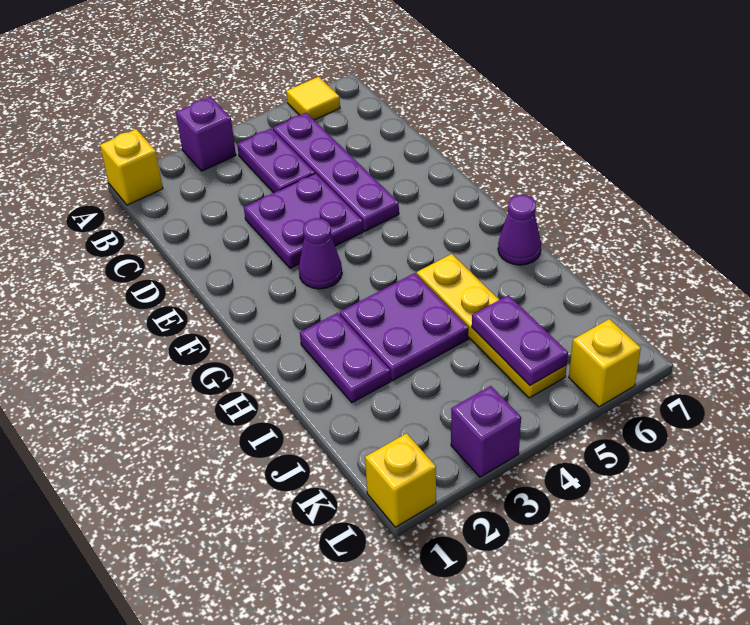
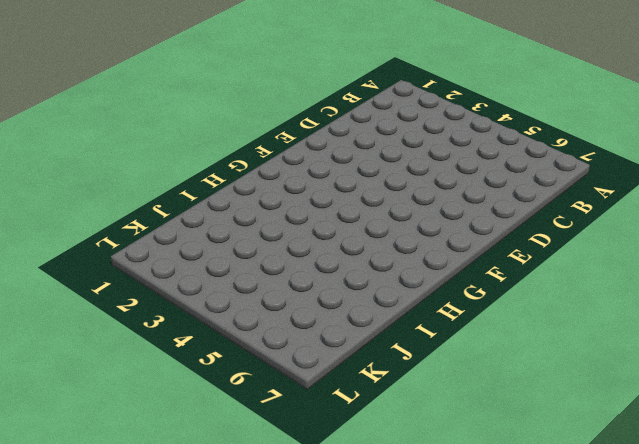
none -> yellow brick A1 level 1
none -> purple brick A3 level 1
none -> yellow tile A6 level 1

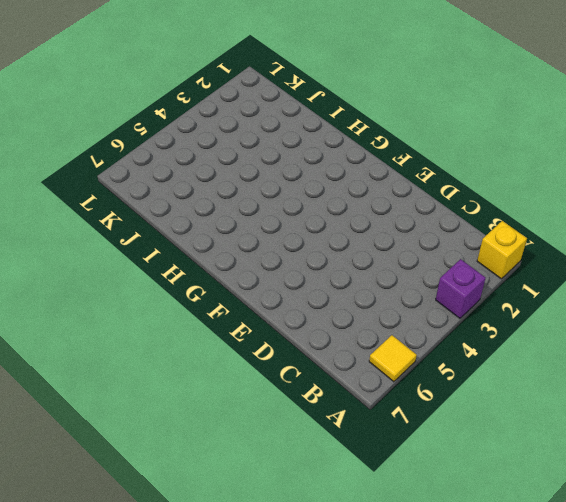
none -> purple plate B4:C4 level 1
none -> purple plate B5:E5 level 1
none -> purple plate D3:E4 level 1

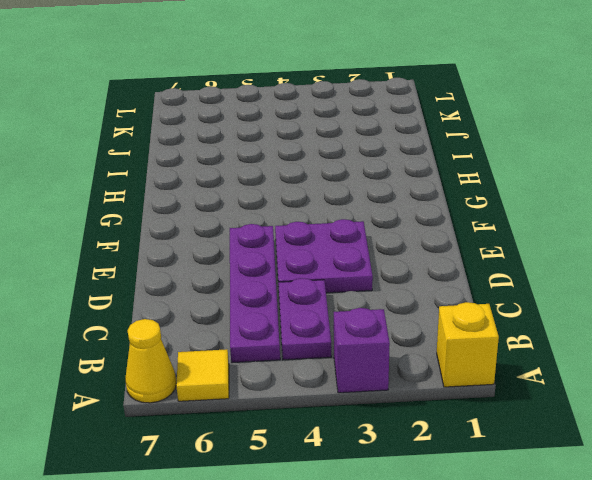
yellow cone A7 level 1 -> none
none -> purple cone F3 level 1
none -> purple plate H2:I2 level 1
none -> purple plate H3:I4 level 1

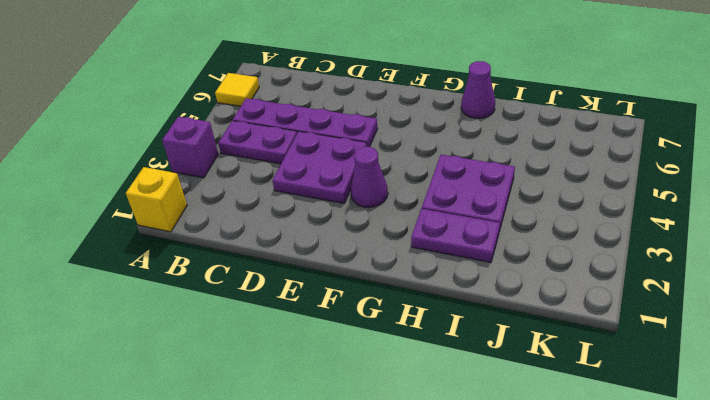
none -> yellow plate H5:K5 level 1
none -> yellow brick L1 level 1
none -> purple brick L3 level 1

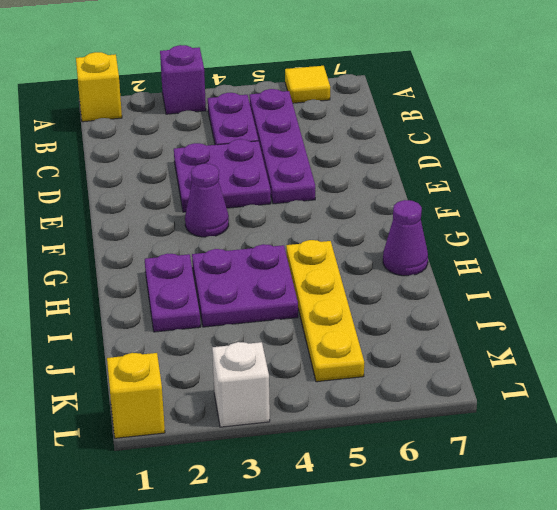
white brick L3 level 1 -> purple brick L3 level 1
none -> yellow brick L6 level 1
none -> purple plate J5:K5 level 2

